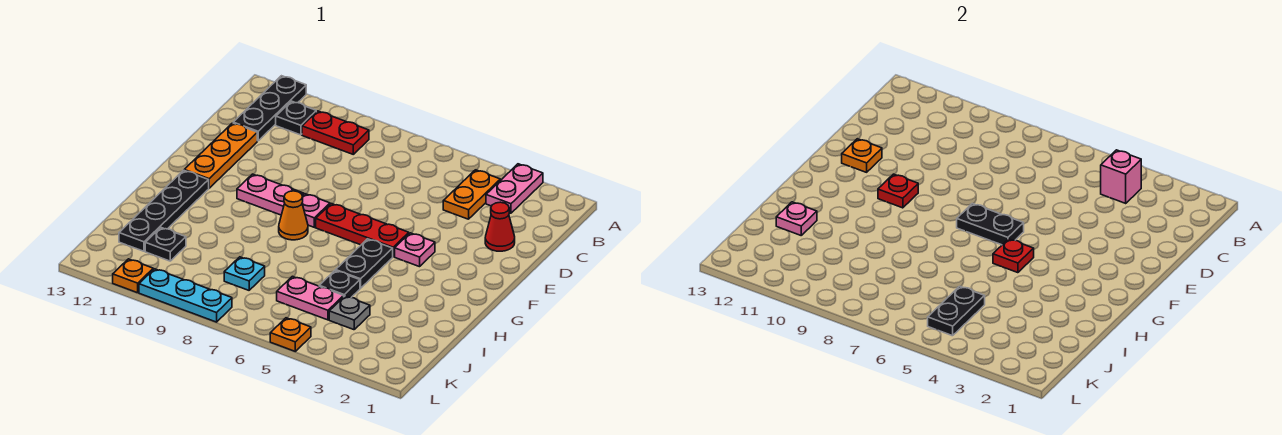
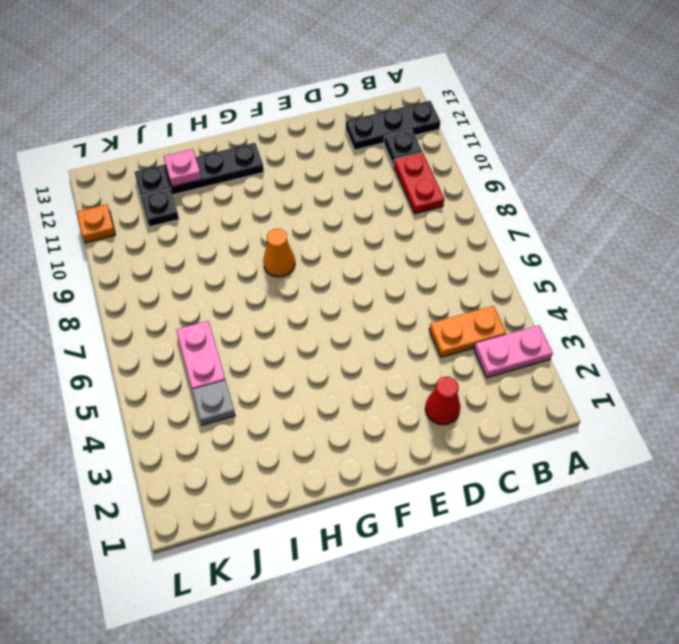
none -> orange plate D12:F12 level 1
none -> pink plate F4 level 1
none -> red plate F5:F7 level 1

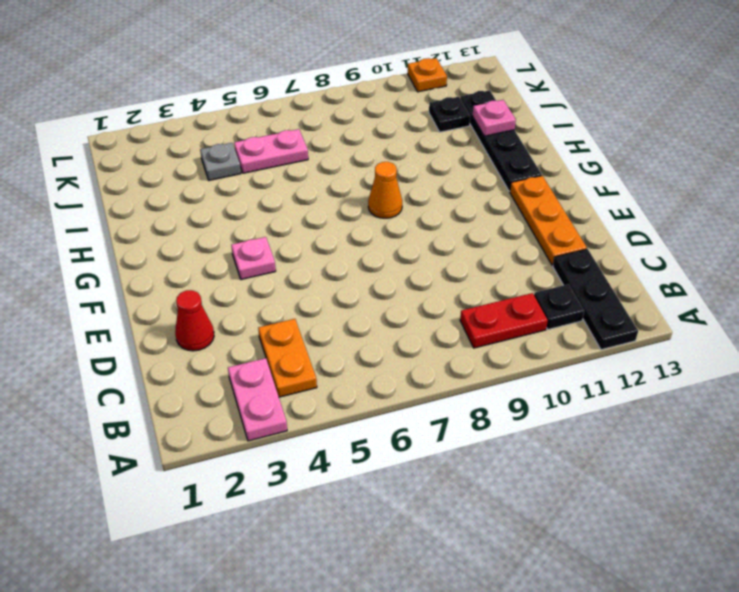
none -> red plate F5:F7 level 1
none -> pink plate F8 level 1
none -> pink plate F9:F10 level 1

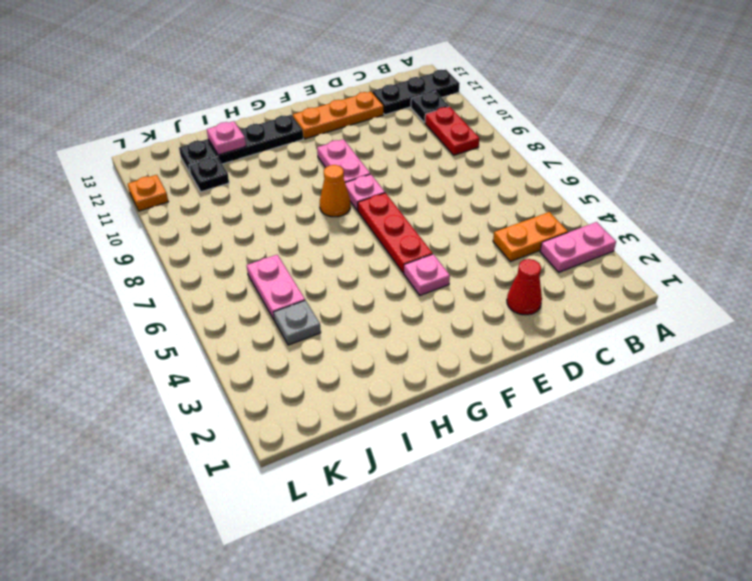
none -> black plate G5:H5 level 1
none -> black plate I5 level 1
none -> cyan plate J8 level 1

